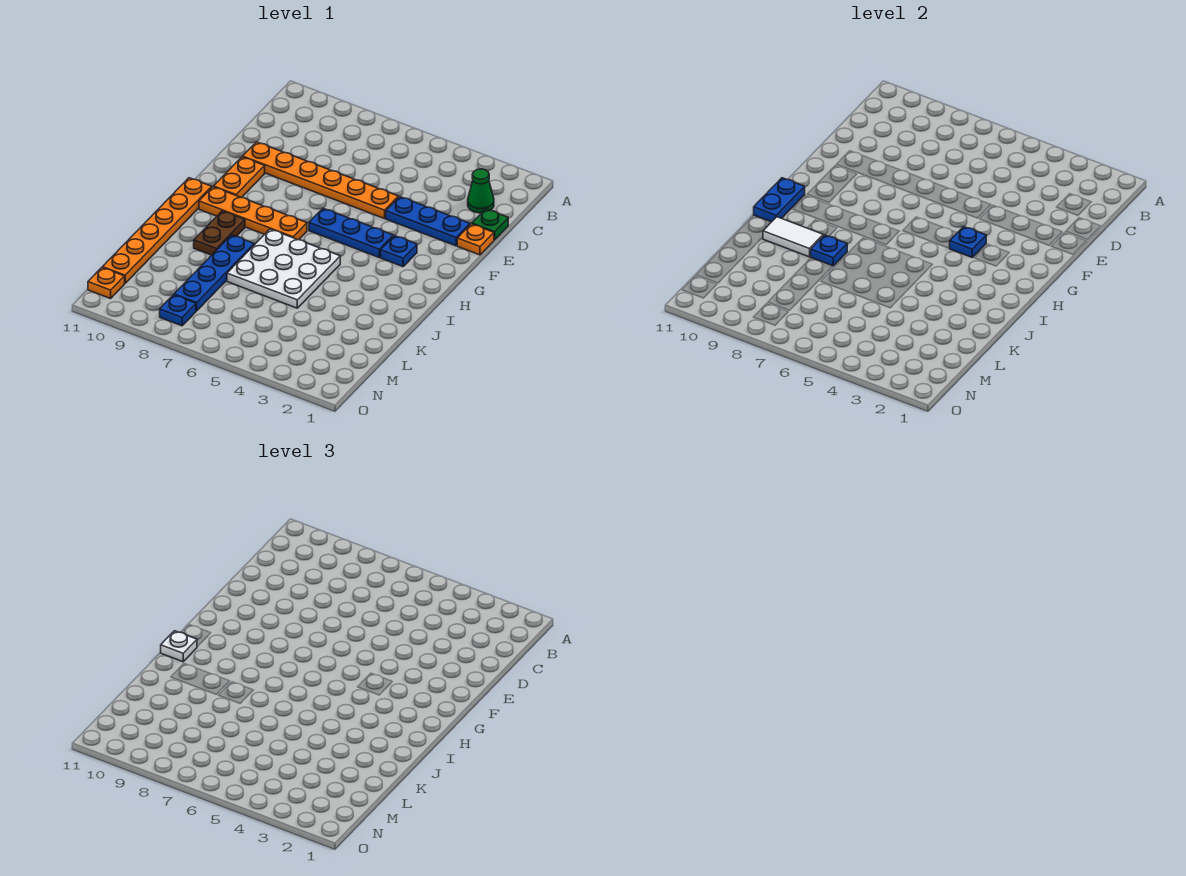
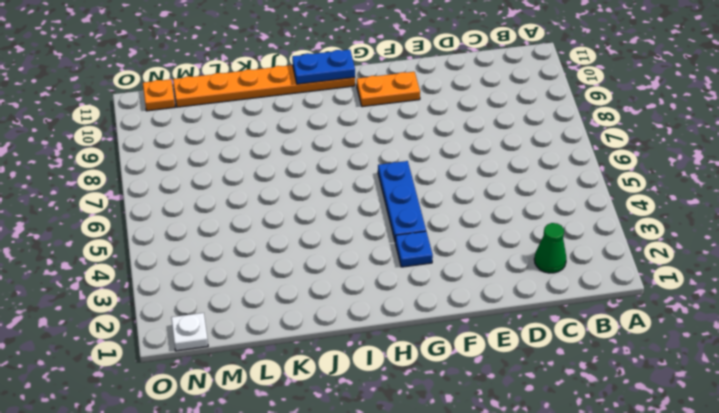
white plate N1 level 1 -> white plate I11 level 3
none -> green plate D1 level 1
none -> orange plate E1 level 1
none -> blue plate E2:E4 level 1

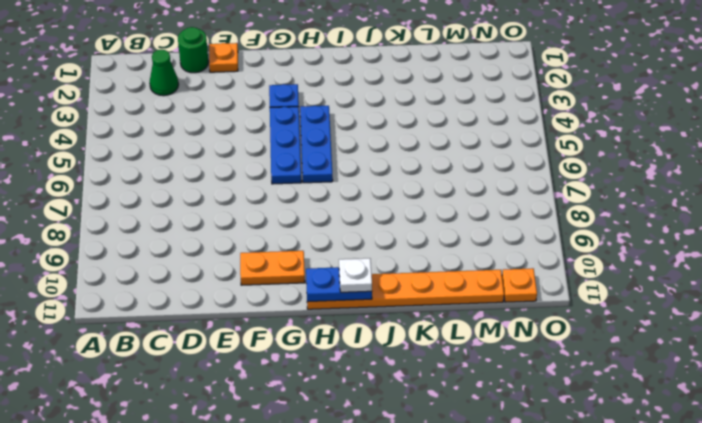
green round brick D1 level 1 -> green plate D1 level 1
blue plate H4:H6 level 1 -> blue plate E2:E4 level 1
none -> orange plate E5:E10 level 1
none -> orange plate H7:H10 level 1
none -> white plate I5:K7 level 1

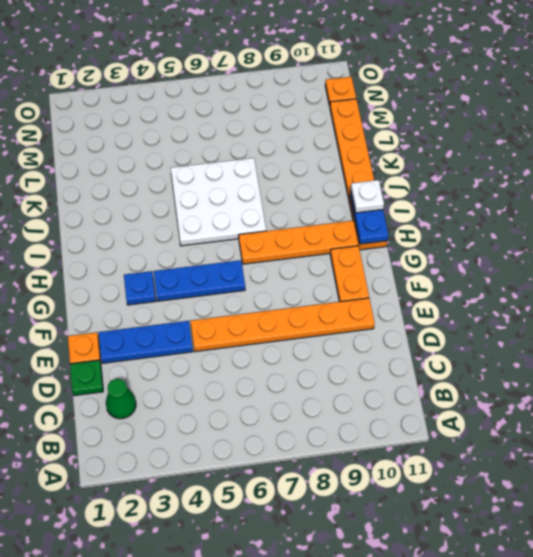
none -> brown plate I9:J9 level 1
none -> blue plate J8:M8 level 1
none -> blue plate N8 level 1

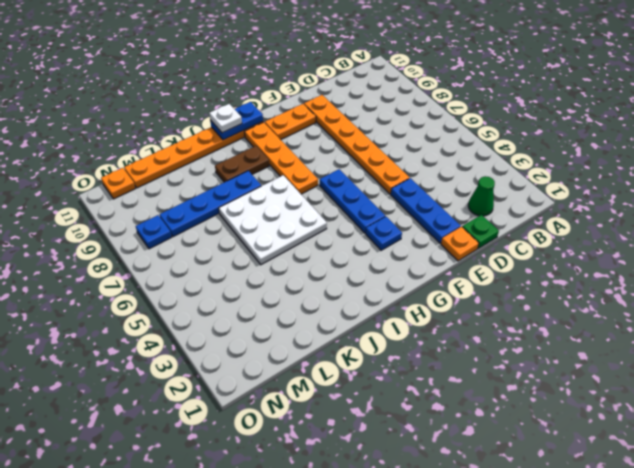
none -> blue plate G4 level 2
none -> blue plate J8 level 2
none -> white tile J9:J10 level 2

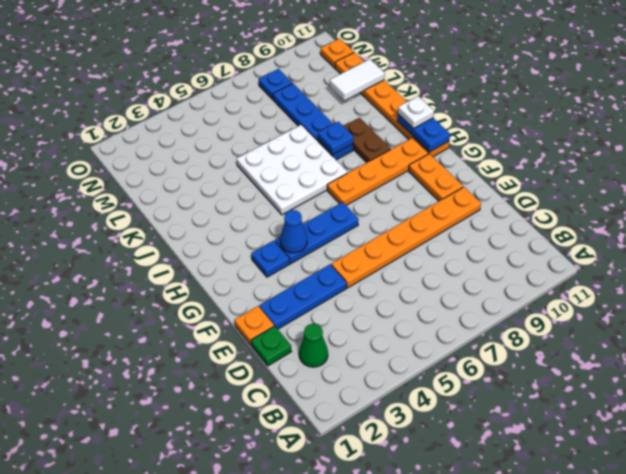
blue cone G4 level 2 -> blue plate G4 level 2
white tile L10:L11 level 2 -> white tile J9:J10 level 2

